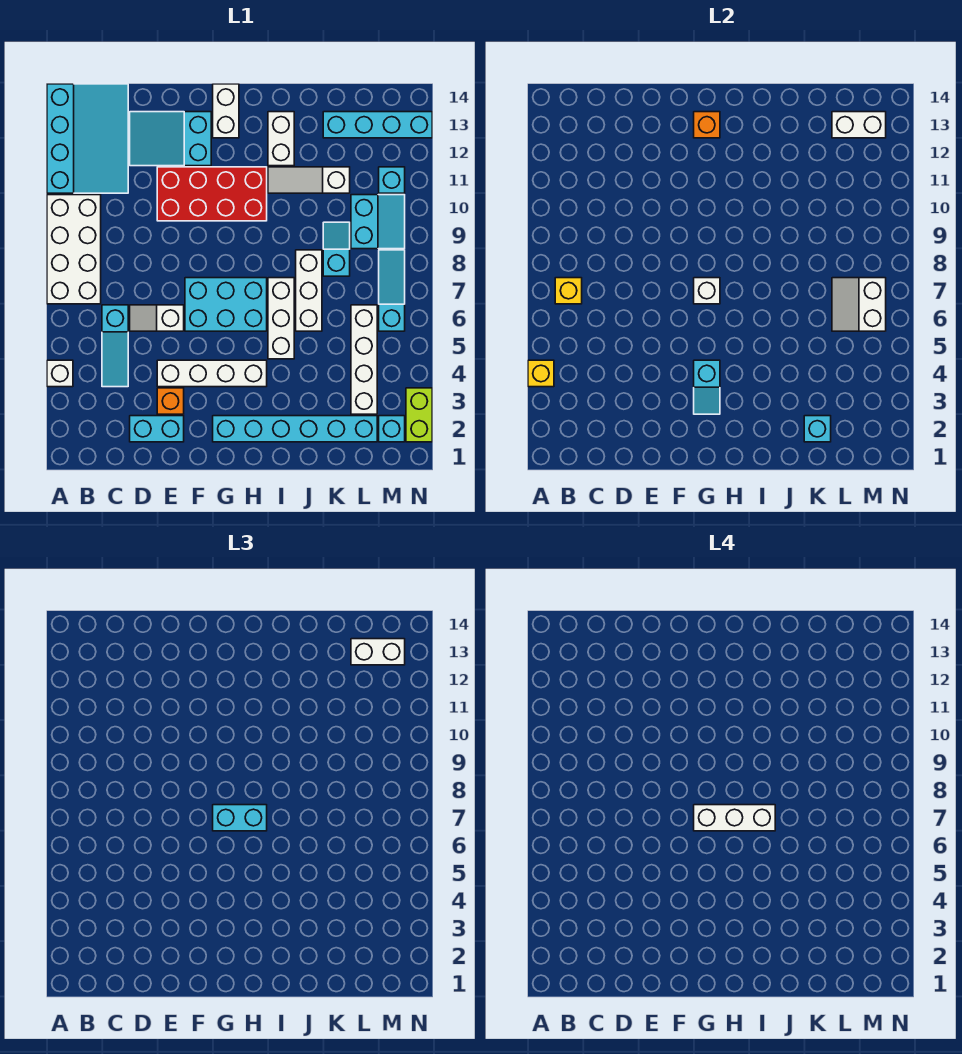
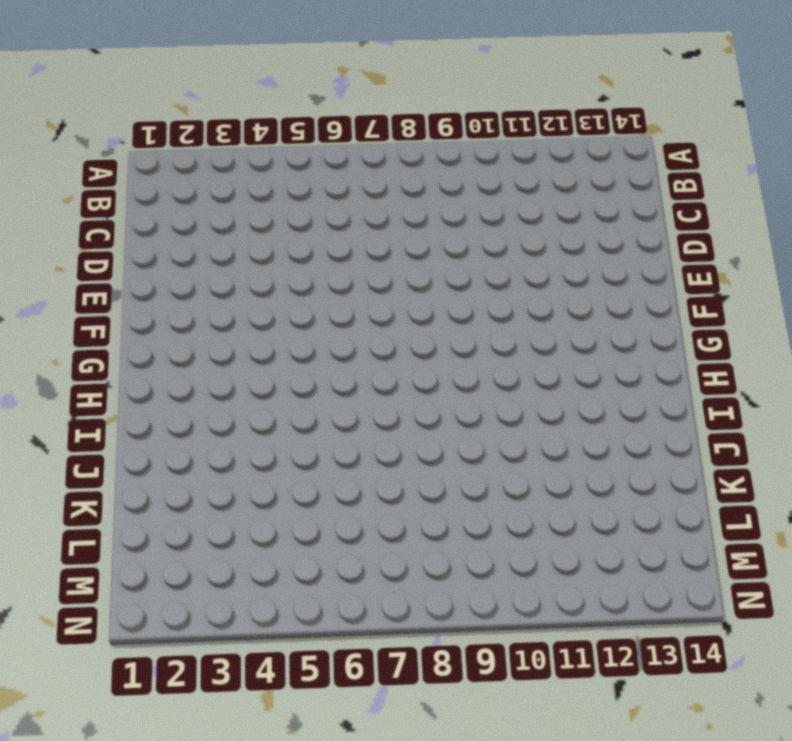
none -> white brick A4 level 1
none -> white brick A7:B10 level 1
none -> cyan slope A11:C14 level 1 top A
none -> cyan slope C4:C6 level 1 top 6

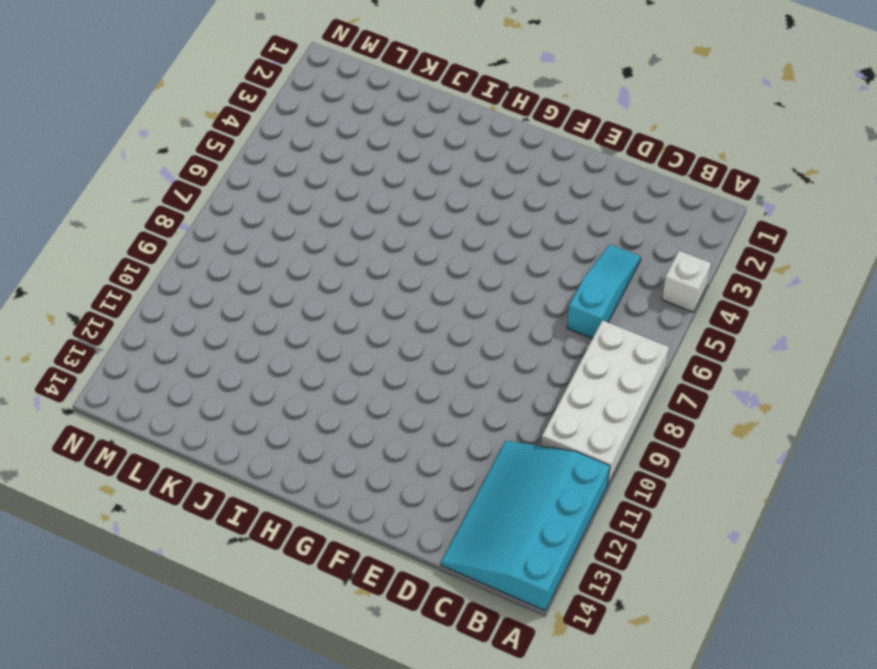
none -> cyan brick D2:E2 level 1
none -> white slope D6:E6 level 1 top E
none -> cyan slope D12:F13 level 1 top F
none -> orange brick E3 level 1

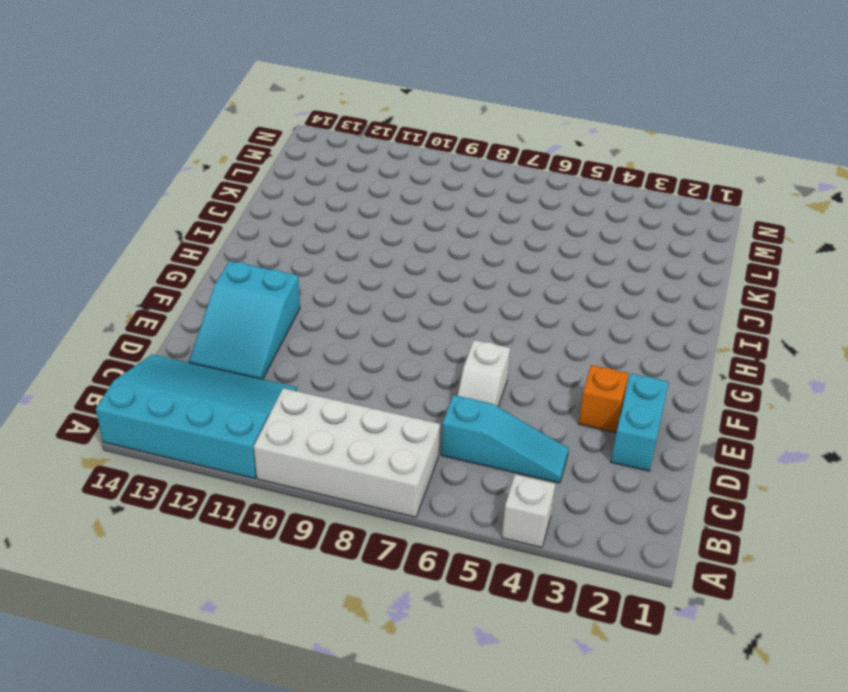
none -> white brick E4:H4 level 1
none -> red brick E10:H11 level 1
none -> cyan brick F6:H7 level 1
none -> cyan brick G2:L2 level 1

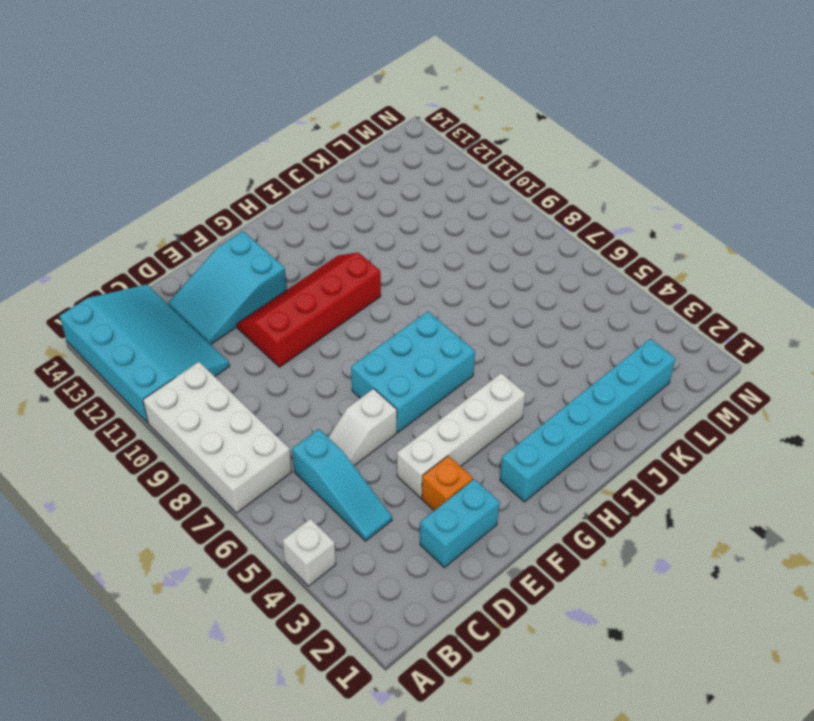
red slope E10:H11 level 1 top 10 -> red brick E10:H11 level 1
none -> white brick G13:G14 level 1
none -> white brick I5:I7 level 1
none -> white slope I11:K11 level 1 top K
none -> white brick I12:I13 level 1

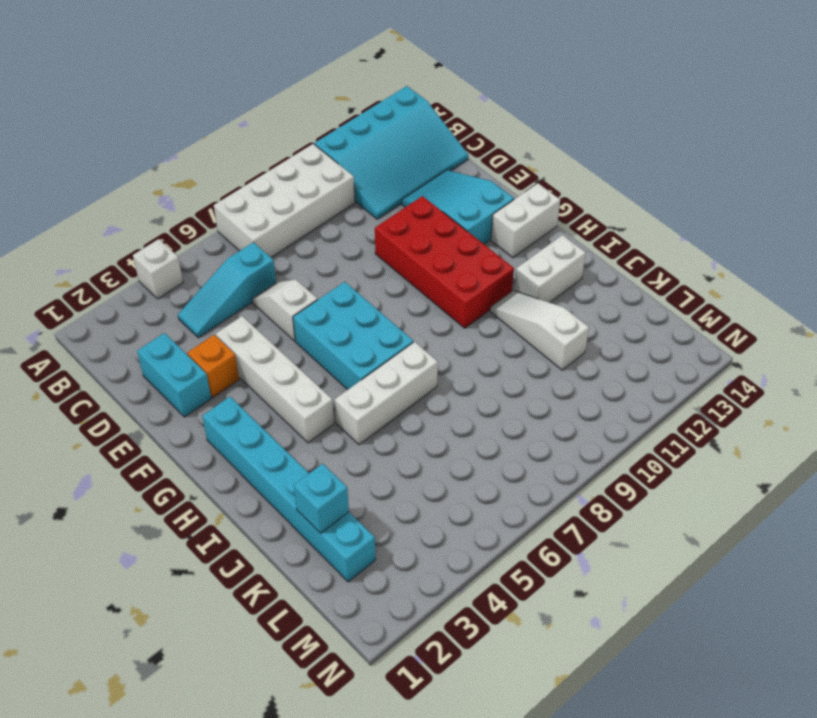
none -> white brick J6:J8 level 1
none -> cyan slope K8:K9 level 1 top 8
none -> cyan brick K13:N13 level 1
none -> white brick L3:L6 level 1

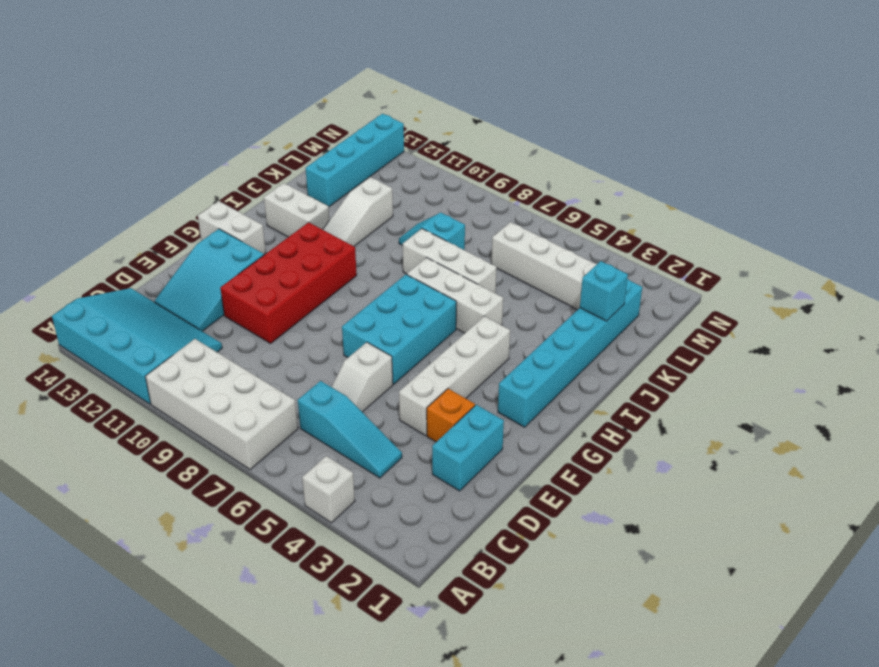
none -> cyan slope L9:M10 level 1 top L
none -> cyan brick M2 level 1
none -> cyan slope M6:M8 level 1 top 6
none -> cyan brick M11 level 1

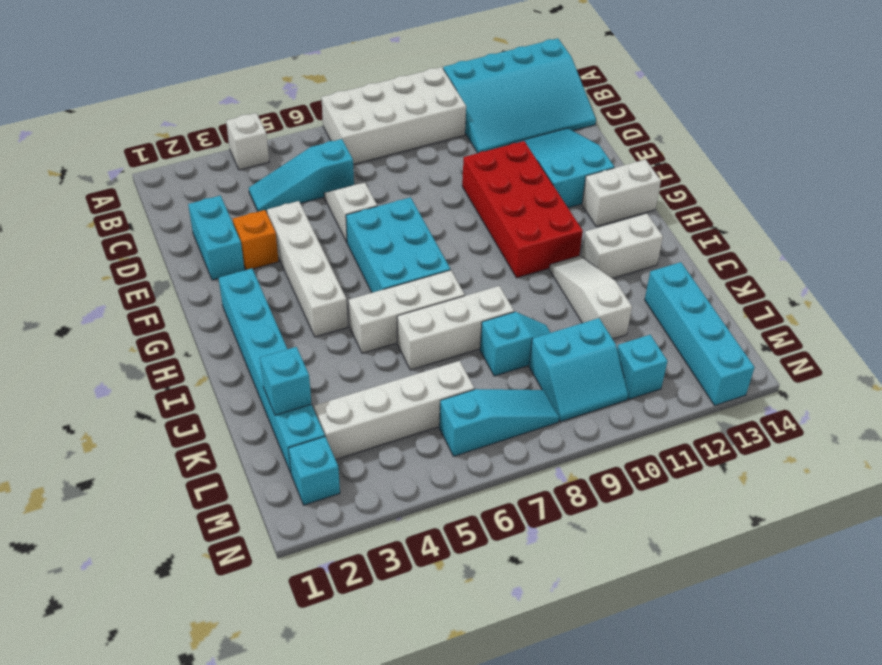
none -> lime brick N2:N3 level 1
none -> yellow brick A4 level 2
none -> yellow brick B7 level 2
none -> cyan slope G3:G4 level 2 top 4

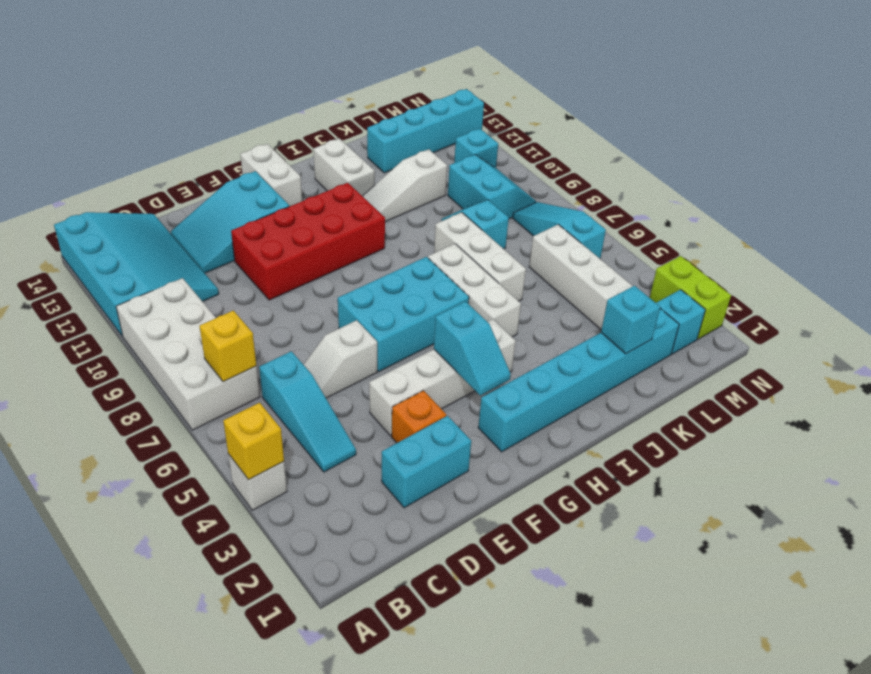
none -> white brick G7 level 2
none -> orange brick G13 level 2
none -> white slope L6:M7 level 2 top M
none -> white brick L13:M13 level 2

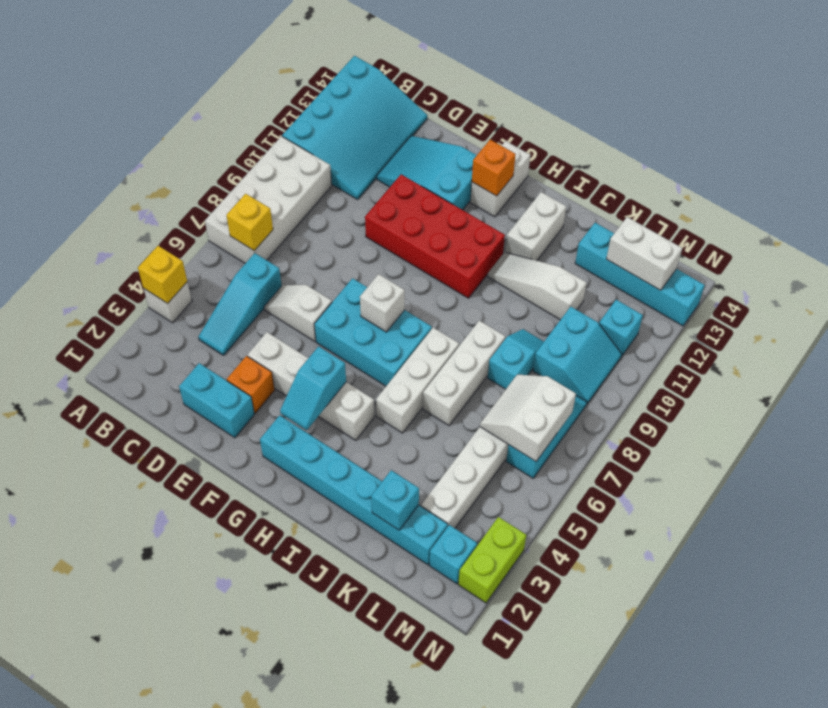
none -> cyan brick G7:H7 level 3
none -> white brick L13:M13 level 3
none -> white brick G7:I7 level 4

